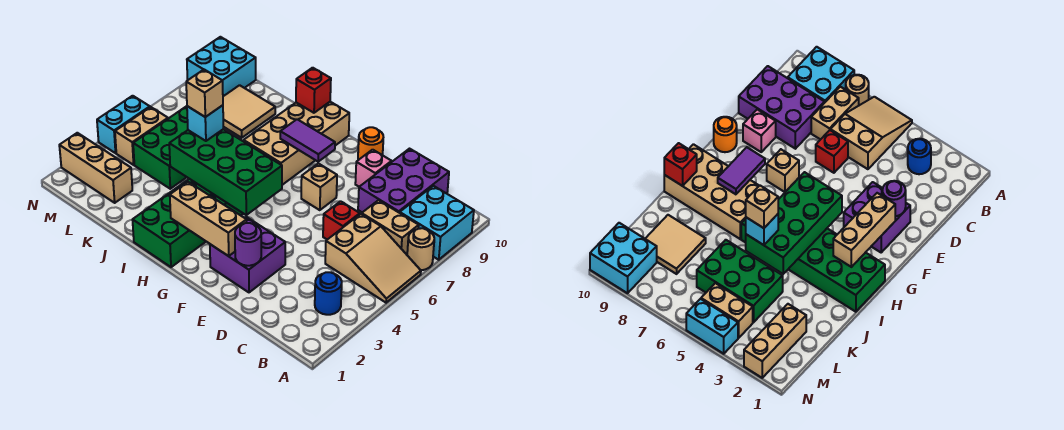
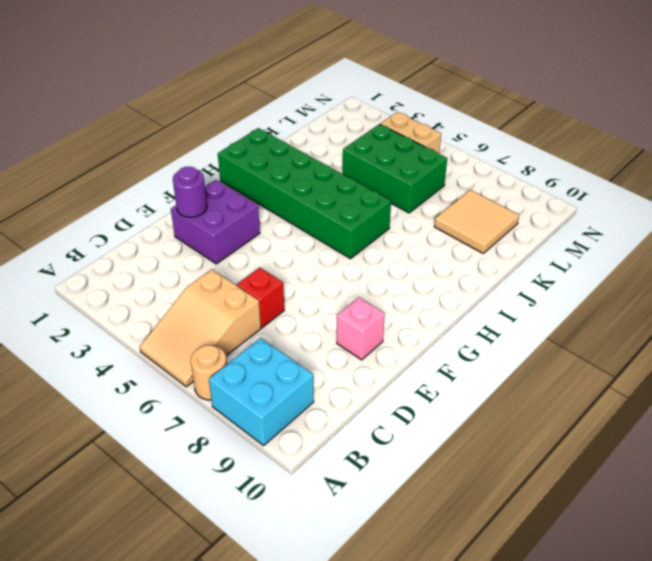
none -> blue round brick B3 level 1
none -> tan brick B7:C7 level 1
none -> purple brick C8:D10 level 1

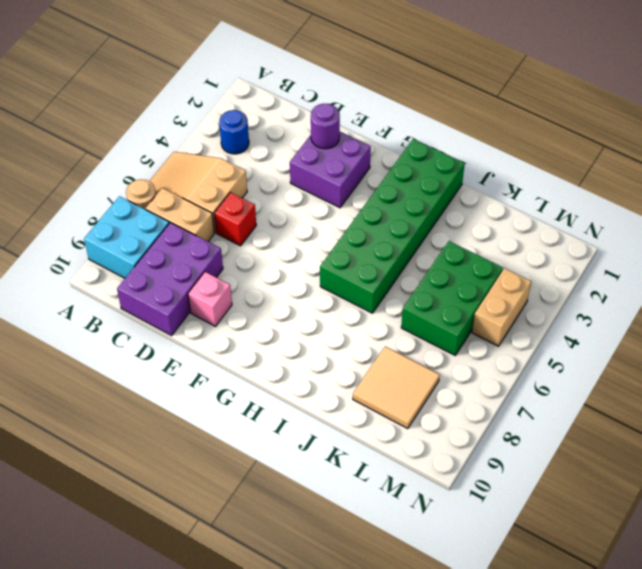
none -> tan brick F7 level 1
none -> orange round brick F10 level 1
none -> tan brick H7:I10 level 1

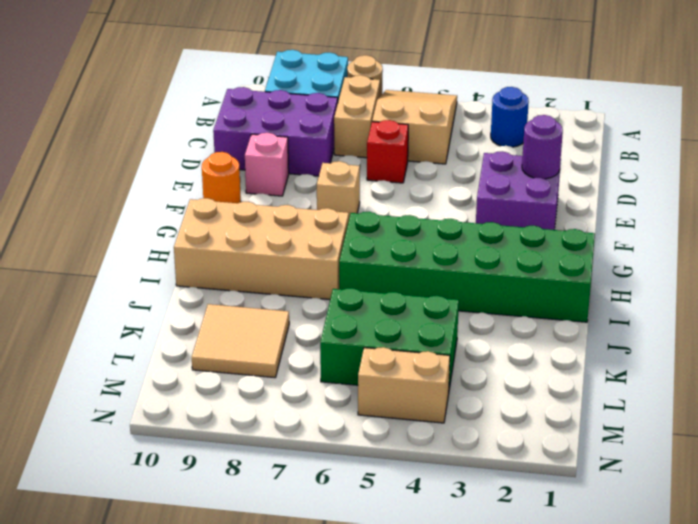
none -> tan brick L2:N2 level 1
none -> cyan brick M9:N10 level 1
none -> cyan brick N4:N5 level 1

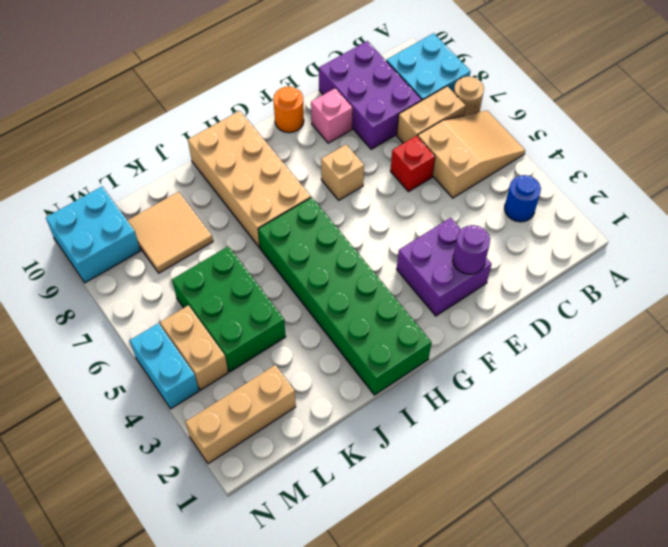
none -> tan brick F2:H2 level 2
none -> green brick G4:J5 level 2
none -> purple tile G8:H8 level 2

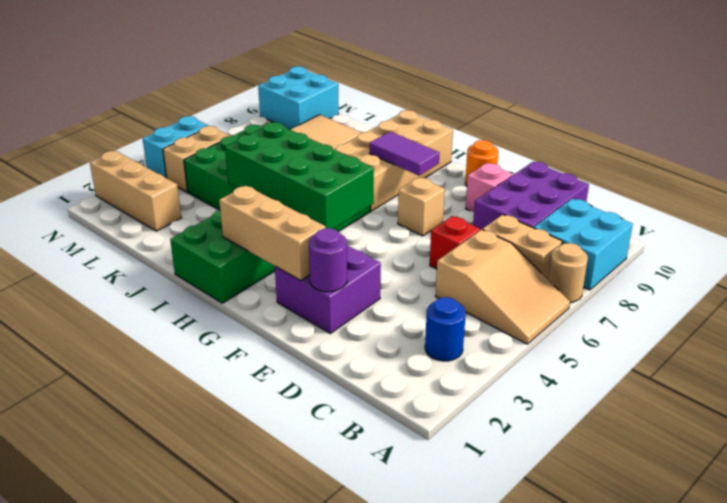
none -> red brick I10 level 2
none -> cyan brick J5 level 3
none -> tan brick J5 level 4

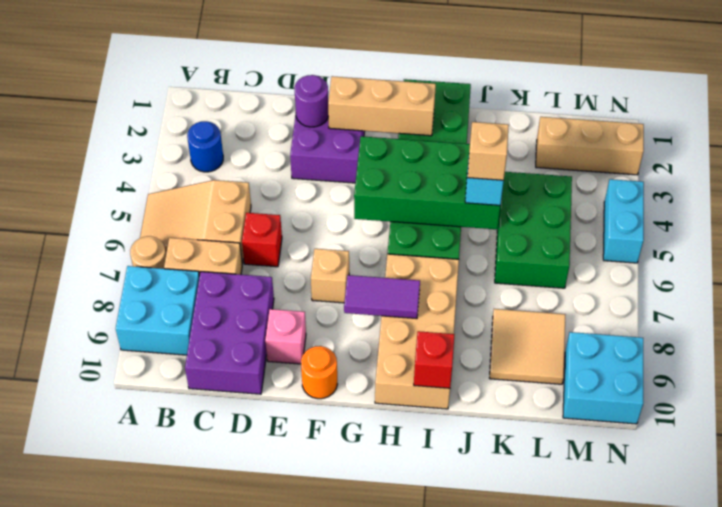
none -> tan brick M4:M5 level 1

